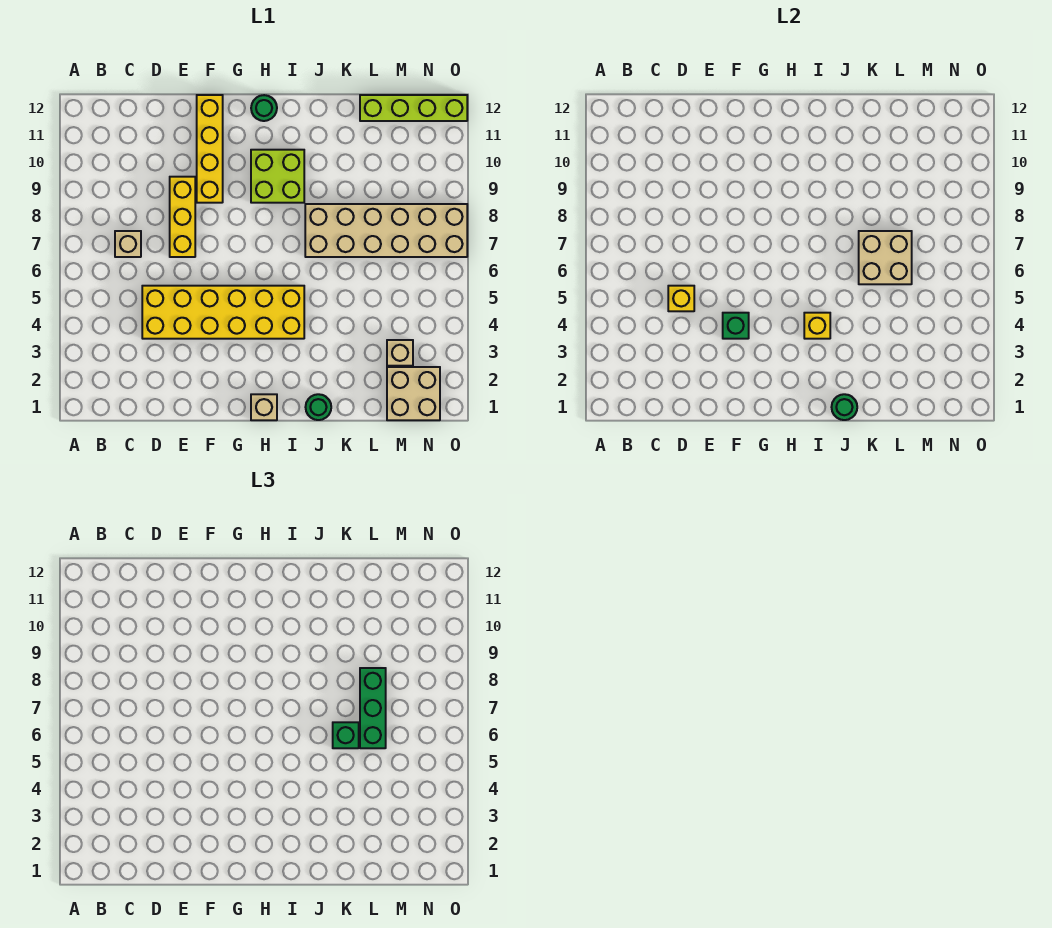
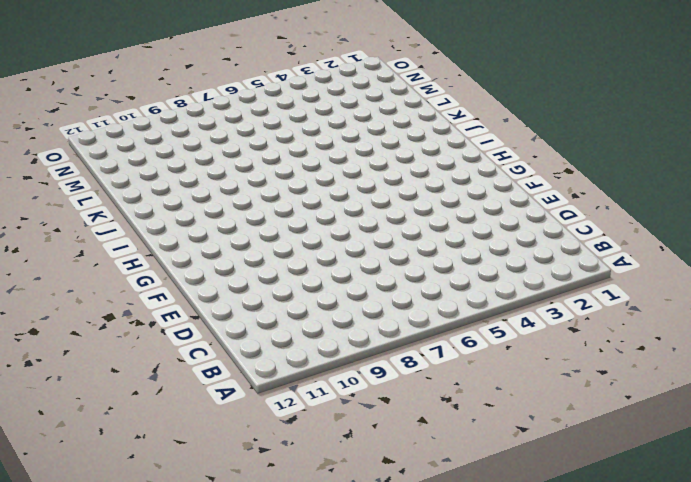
none -> tan brick C7 level 1
none -> yellow brick D4:I5 level 1
none -> yellow brick E7:E9 level 1

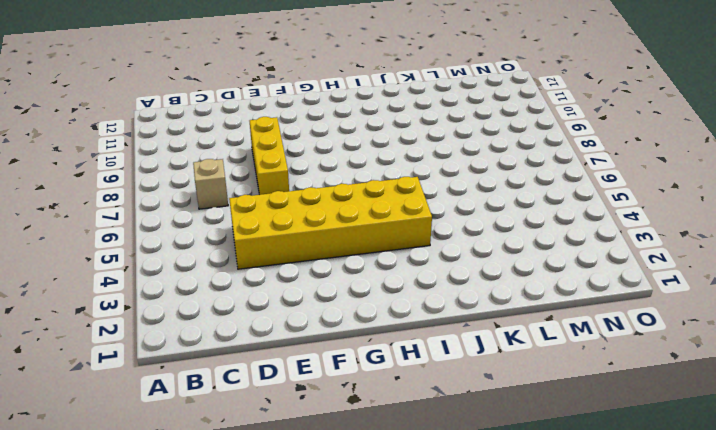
none -> yellow brick F9:F12 level 1
none -> tan brick H1 level 1
none -> lime brick H9:I10 level 1

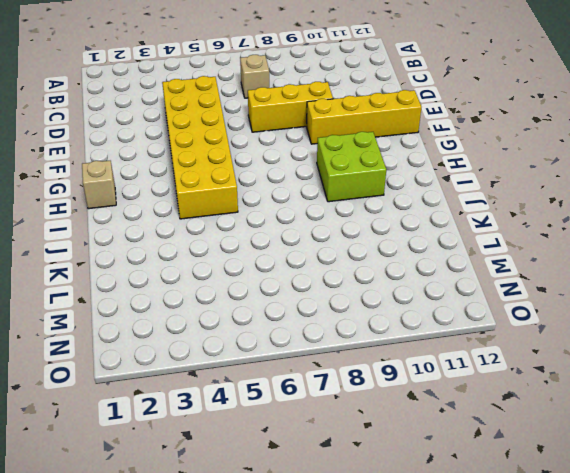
none -> green round brick H12 level 1
none -> green round brick J1 level 1
none -> tan brick J7:O8 level 1

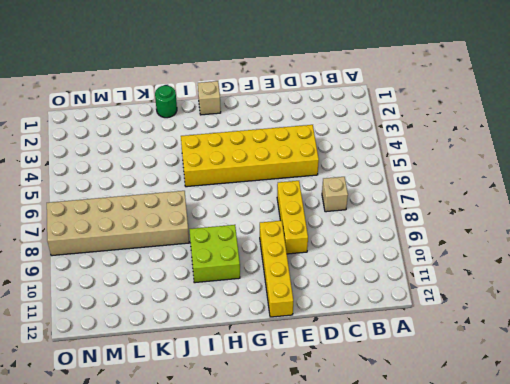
none -> green round brick H12 level 1
none -> lime brick L12:O12 level 1
none -> tan brick M1:N2 level 1

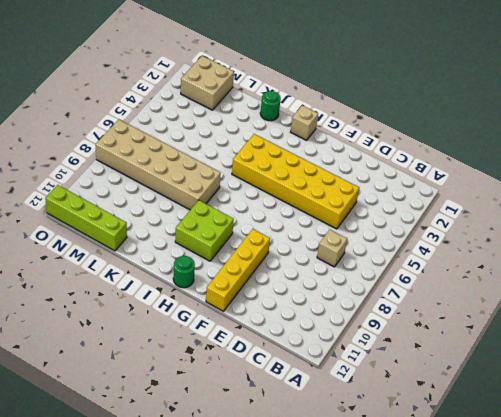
none -> yellow brick E7:E9 level 1
none -> tan brick M3 level 1
none -> yellow brick D5 level 2

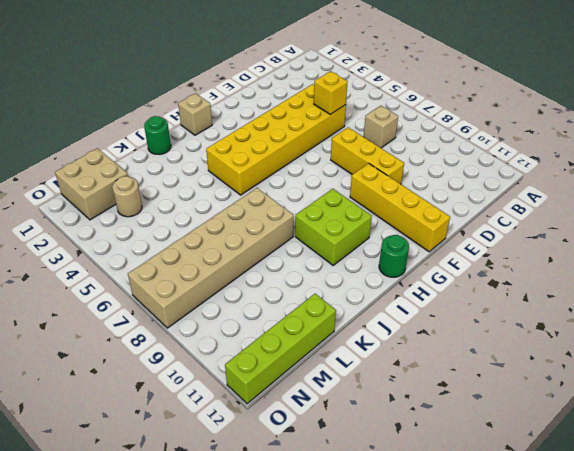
tan round brick M3 level 1 -> tan brick M3 level 1
none -> green brick F4 level 2
none -> yellow brick I4 level 2
none -> green round brick J1 level 2

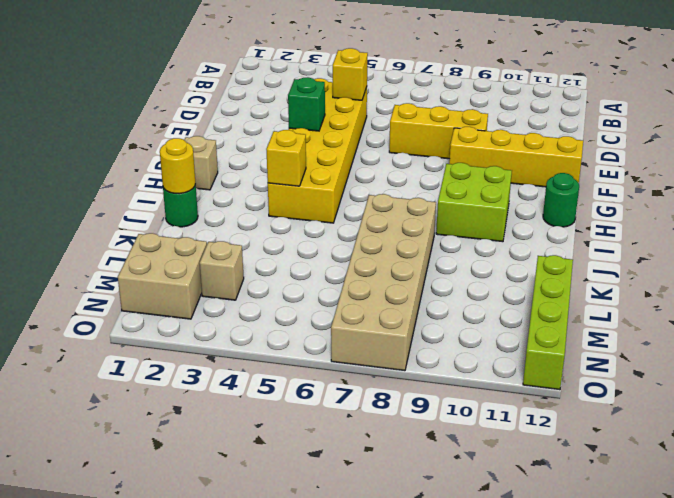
yellow round brick J1 level 2 -> green round brick J1 level 2
none -> tan brick C7 level 1
none -> tan brick K6:L7 level 2
none -> green brick K6 level 3

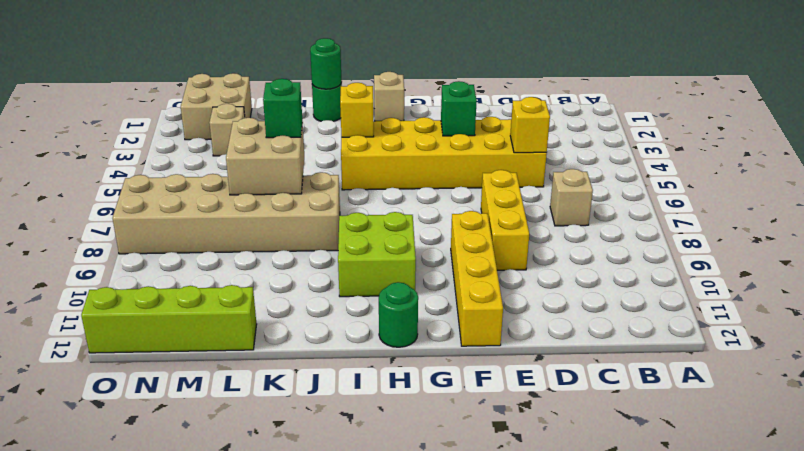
none -> green brick L6:L8 level 3

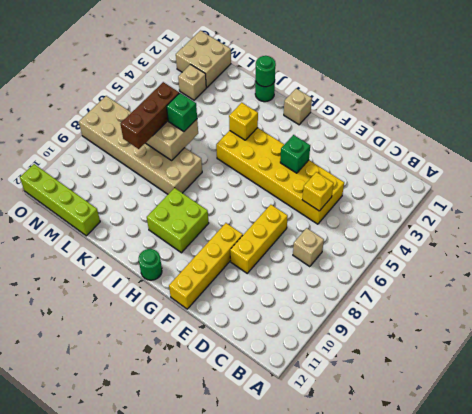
brown brick L6:L8 level 3 -> green brick L6:L8 level 3

